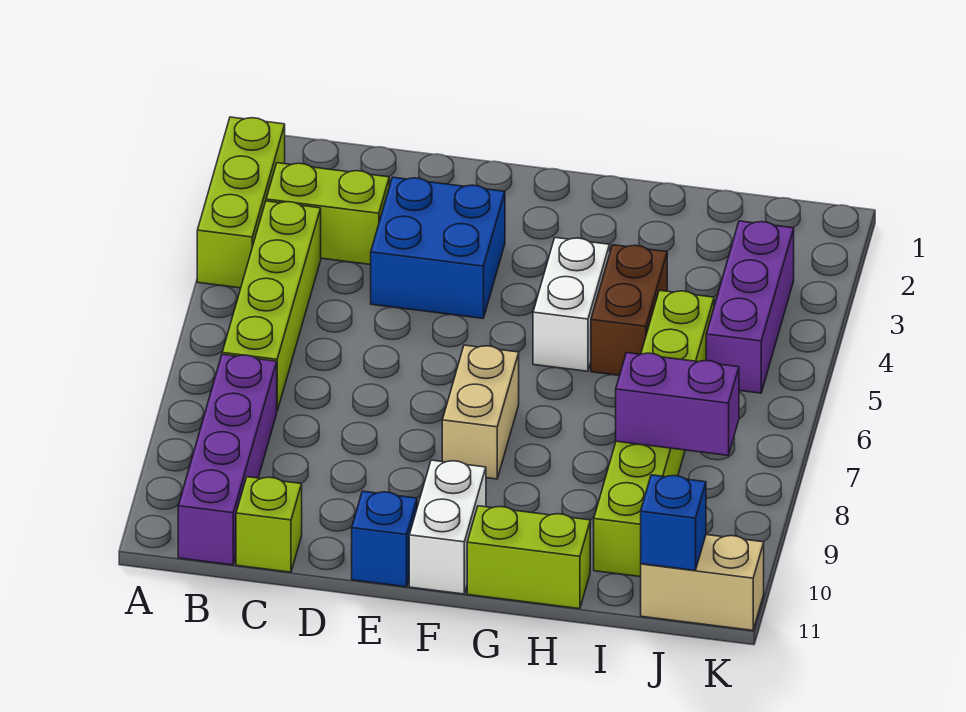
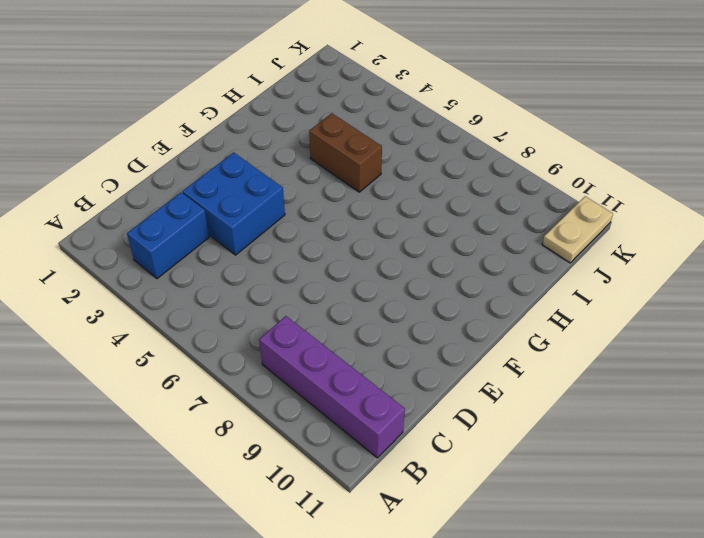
blue brick B3:C3 level 1 -> lime brick B3:C3 level 1
tan plate J11:K11 level 1 -> tan brick J11:K11 level 1
none -> lime brick A2:A4 level 1
none -> lime brick B4:B7 level 1
none -> lime brick C11 level 1

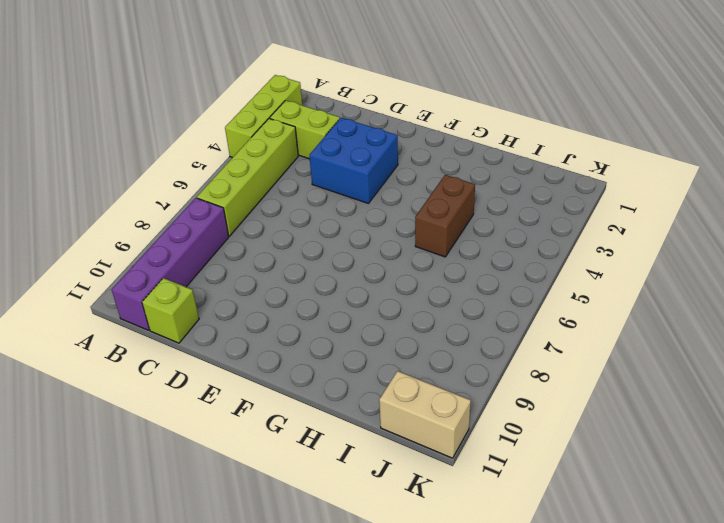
none -> blue brick E11 level 1
none -> tan brick F7:F8 level 1
none -> white brick F10:F11 level 1

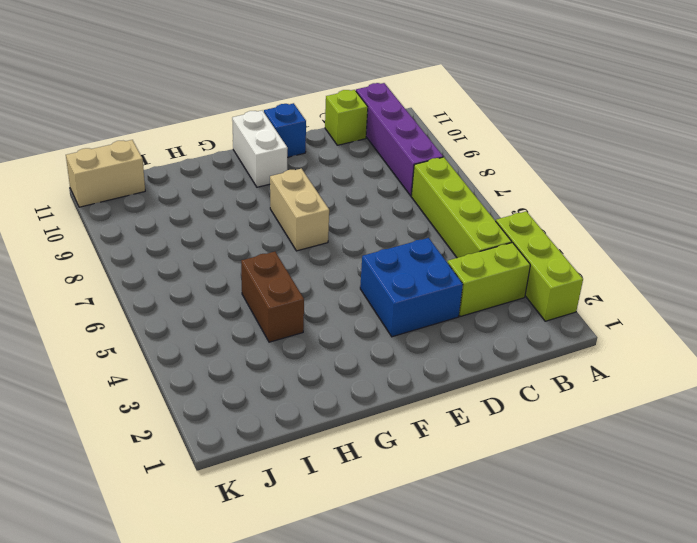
none -> white brick G4:G5 level 1
none -> lime brick G11:H11 level 1
none -> lime brick I5:I10 level 1

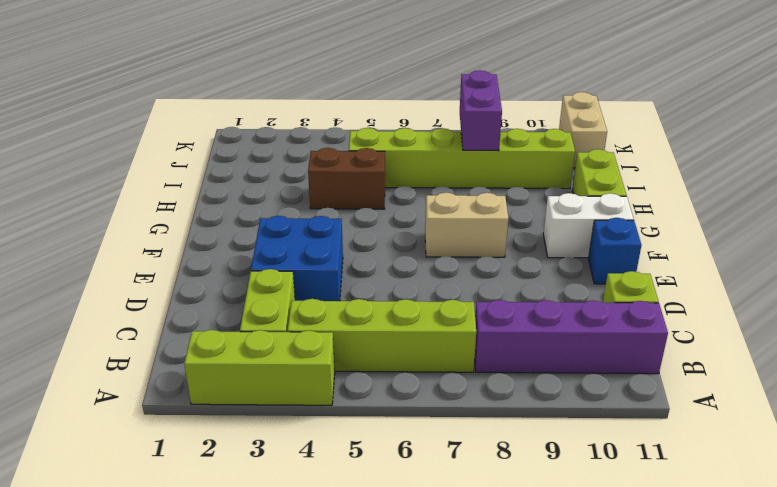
none -> white brick G4:G5 level 1
none -> purple brick J3:J5 level 1
none -> blue brick J11 level 2

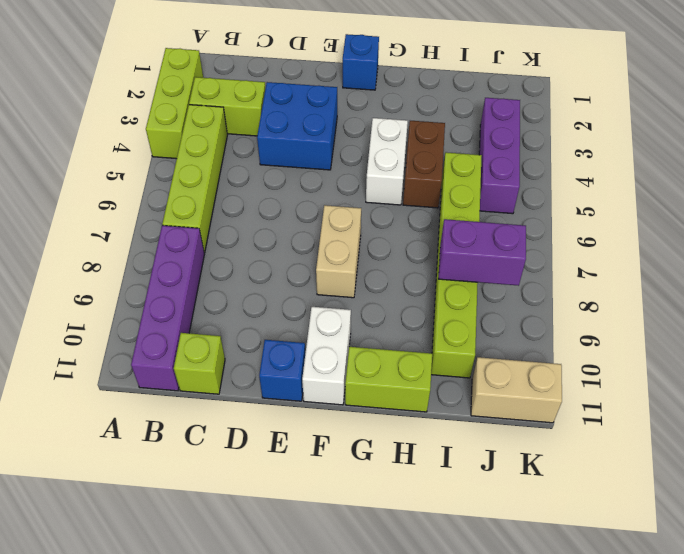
blue brick F1 level 1 -> blue brick J11 level 2

